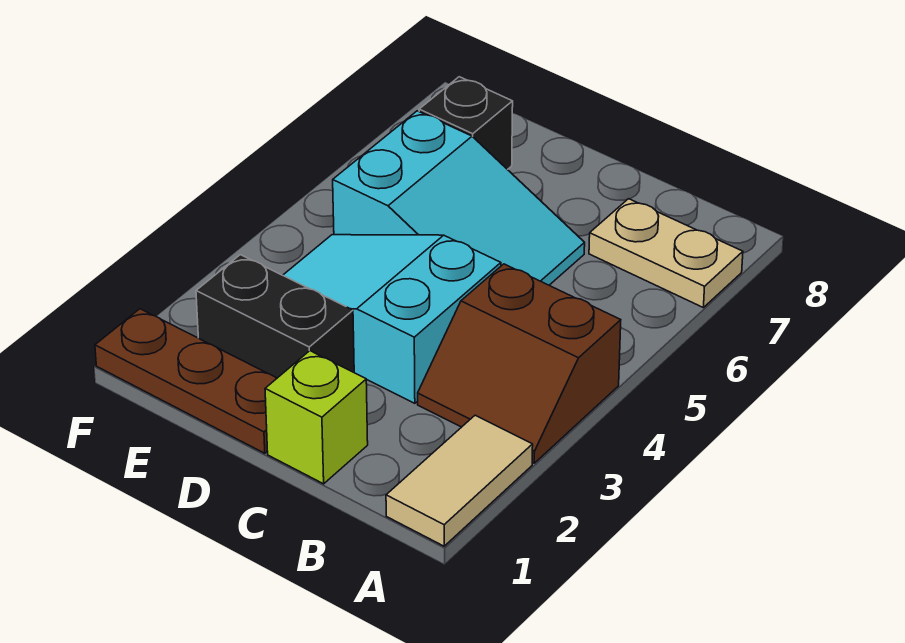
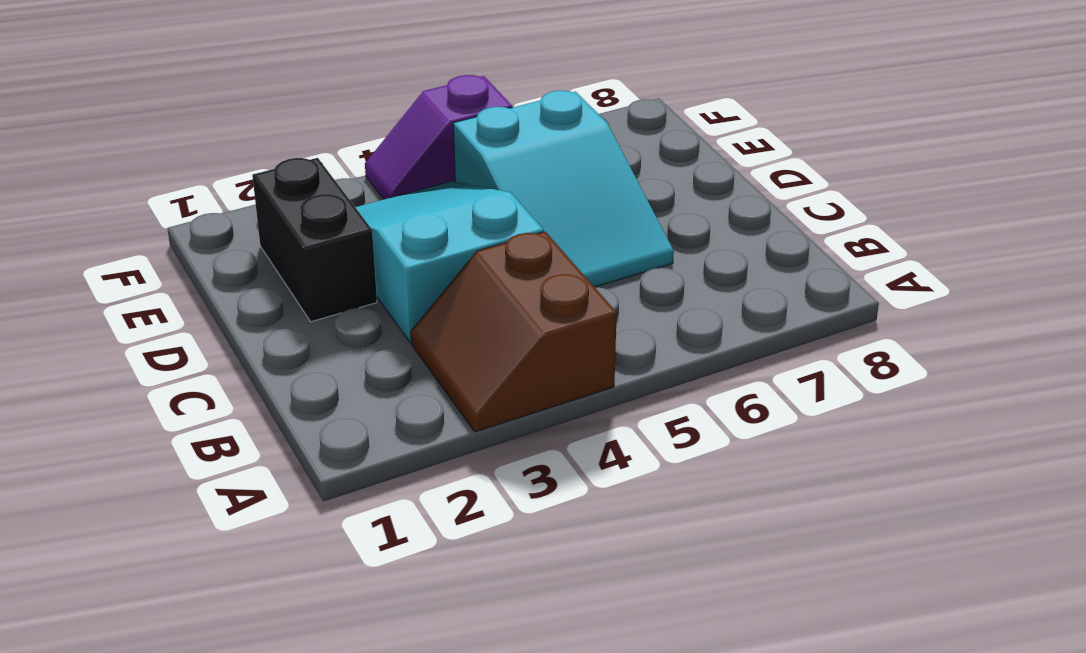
purple slope F4:F5 level 1 top 5 -> none
none -> tan tile A1:A2 level 1
none -> tan plate A7:B7 level 1

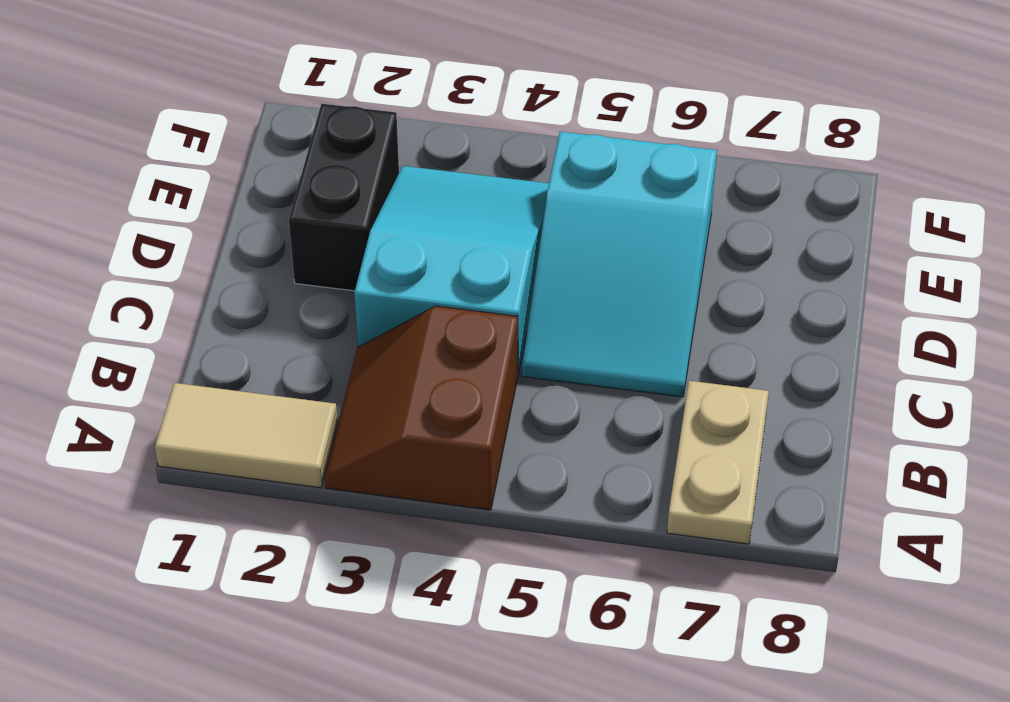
none -> lime brick C1 level 1
none -> brown plate D1:F1 level 1

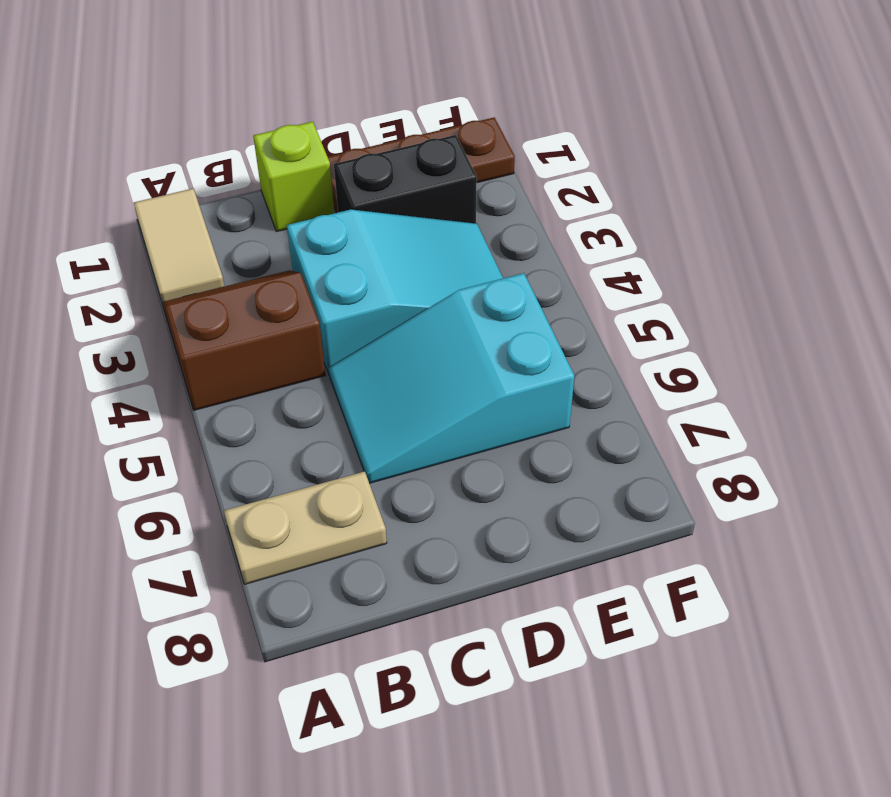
none -> black brick E7 level 1

